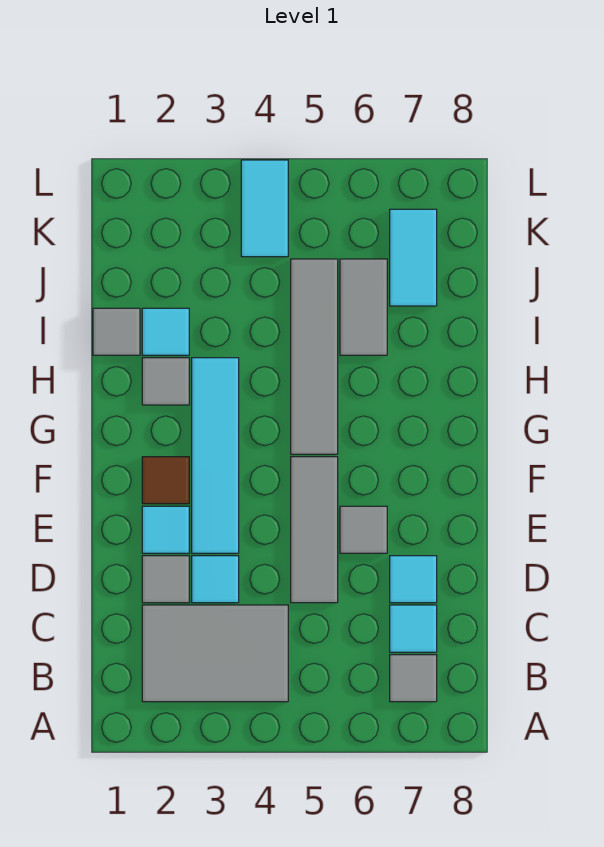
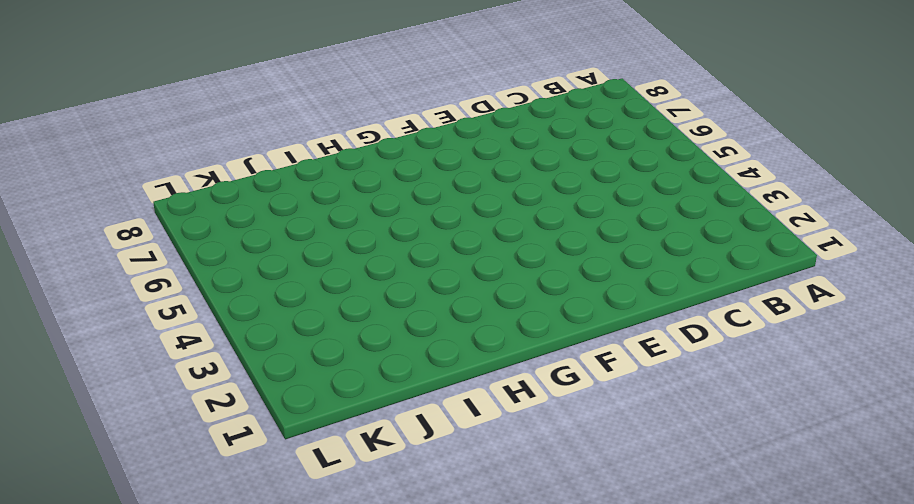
none -> grey tile B2:C4 level 1
none -> grey tile B7 level 1
none -> cyan tile C7 level 1

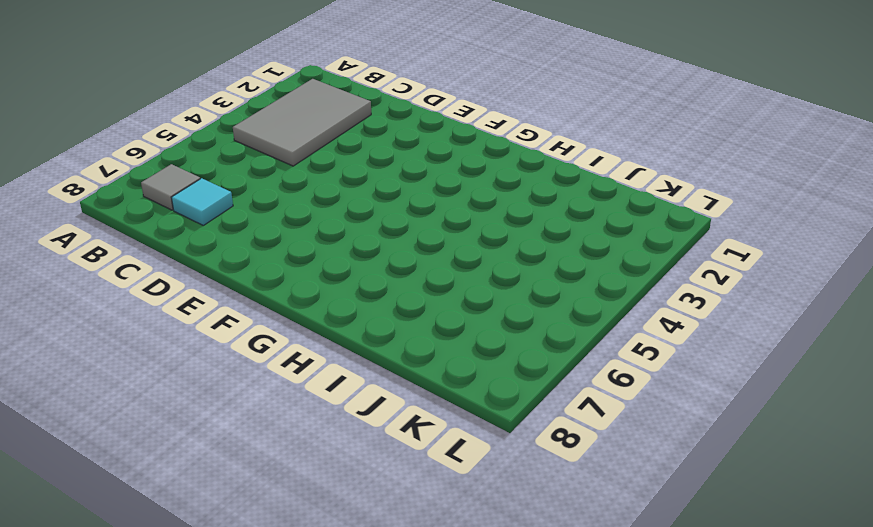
none -> grey tile D2 level 1
none -> cyan tile D3 level 1
none -> grey tile D5:F5 level 1

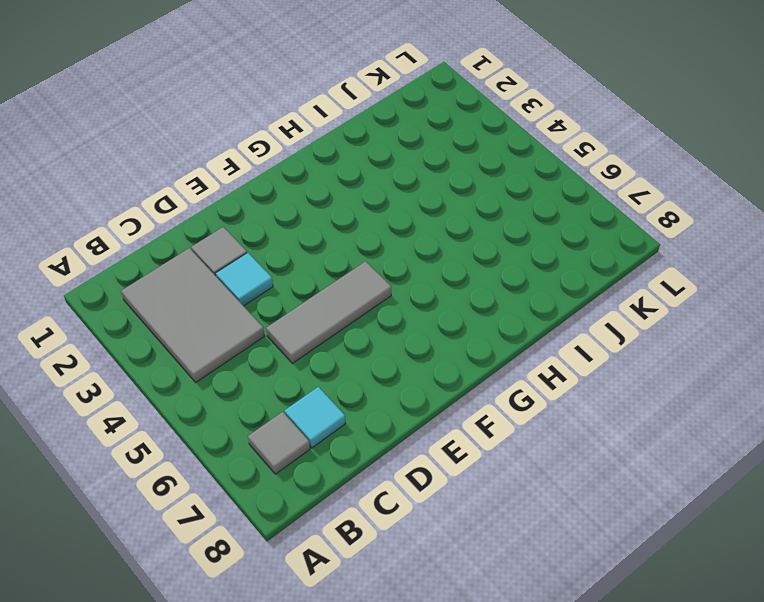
none -> cyan tile D7 level 1
none -> cyan tile E2 level 1
none -> cyan tile E3:H3 level 1

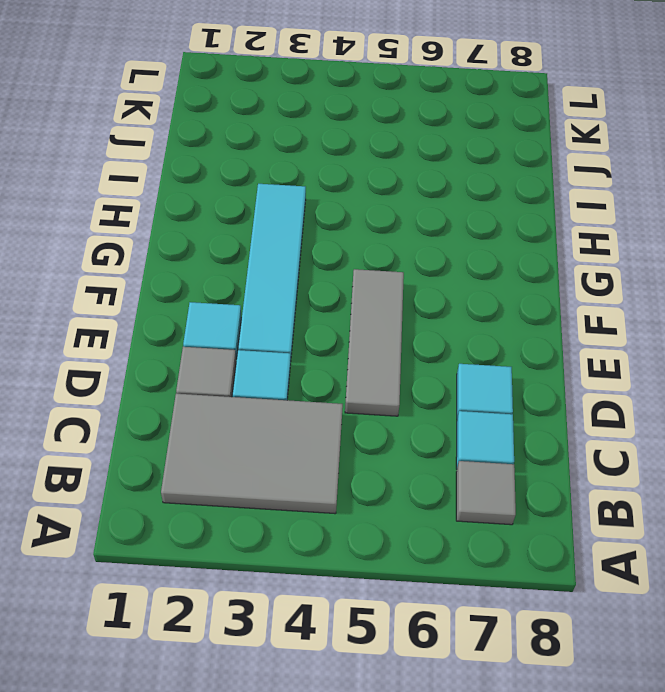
none -> grey tile E6 level 1
none -> brown tile F2 level 1
none -> grey tile G5:J5 level 1

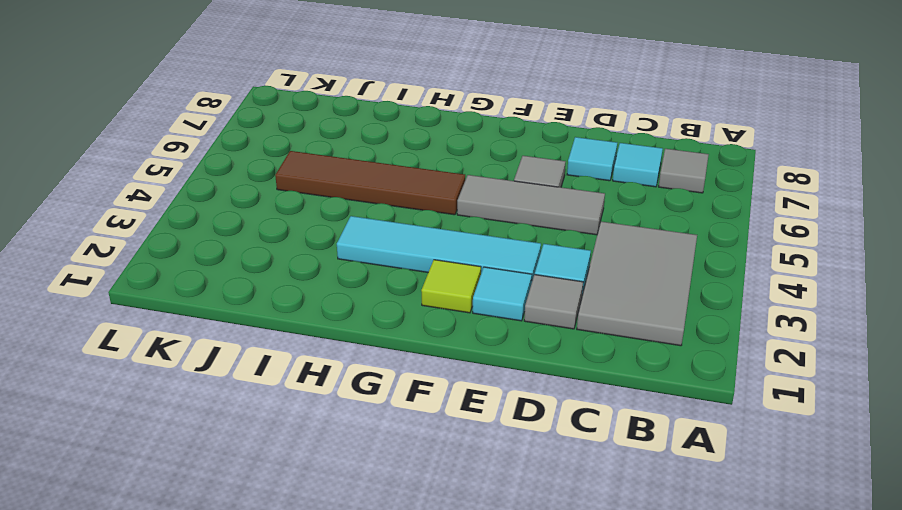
lime tile F2 level 1 -> brown tile F2 level 1
brown tile G5:J5 level 1 -> grey tile G5:J5 level 1
none -> grey tile H2 level 1
none -> grey tile I1 level 1
none -> cyan tile I2 level 1

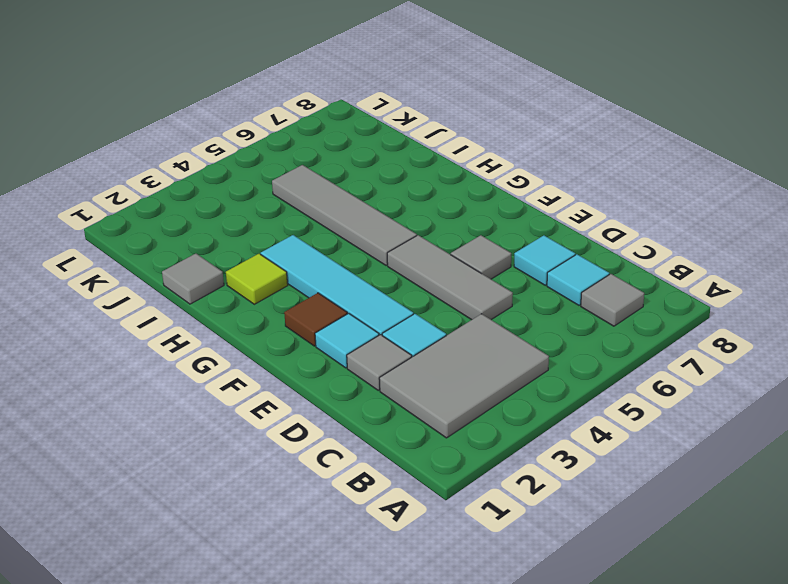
lime tile H2 level 1 -> grey tile H2 level 1
none -> cyan tile I2 level 1
none -> grey tile I6:J6 level 1
none -> cyan tile J7:K7 level 1

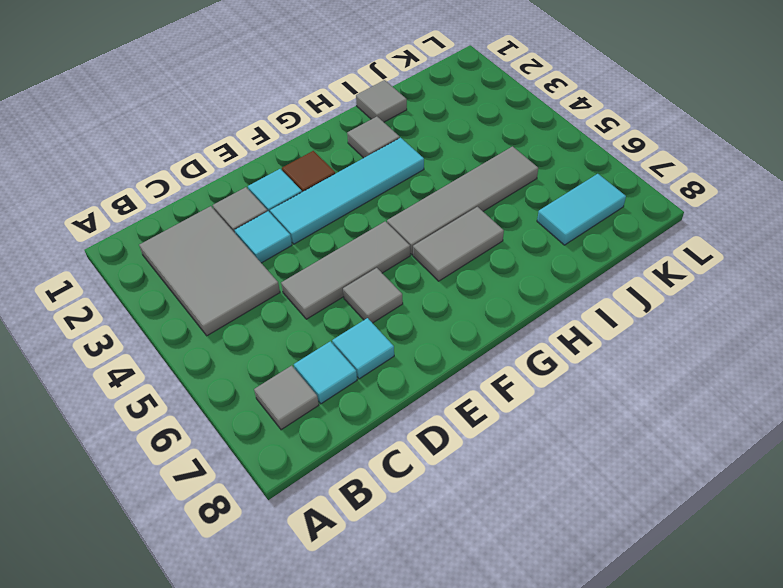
grey tile G6:H6 level 1 -> grey tile I6:J6 level 1
none -> cyan tile I2 level 1
none -> cyan tile K4:L4 level 1

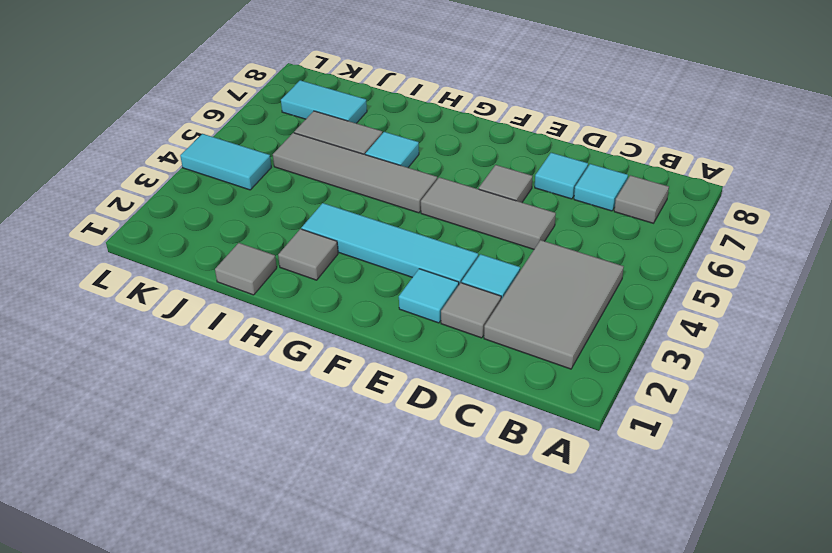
cyan tile H6 level 1 -> cyan tile I2 level 1
none -> brown tile F2 level 1

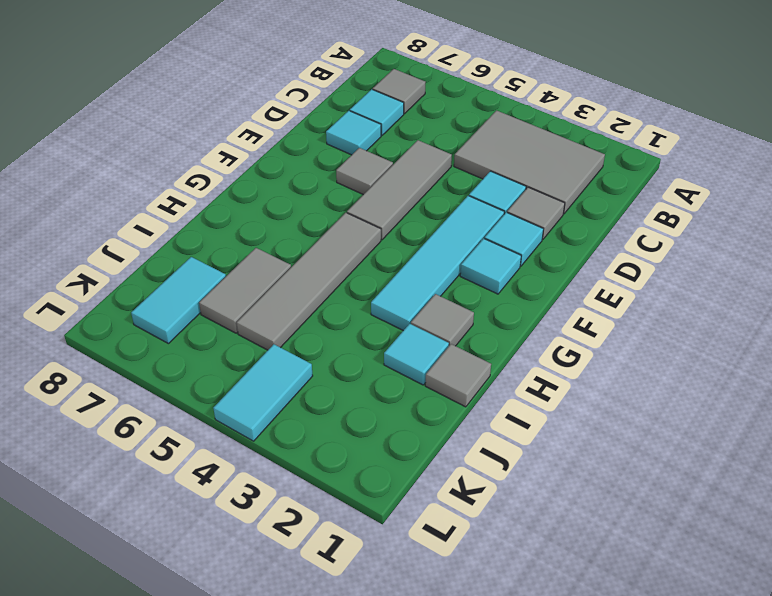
cyan tile F2 level 1 -> brown tile F2 level 1

